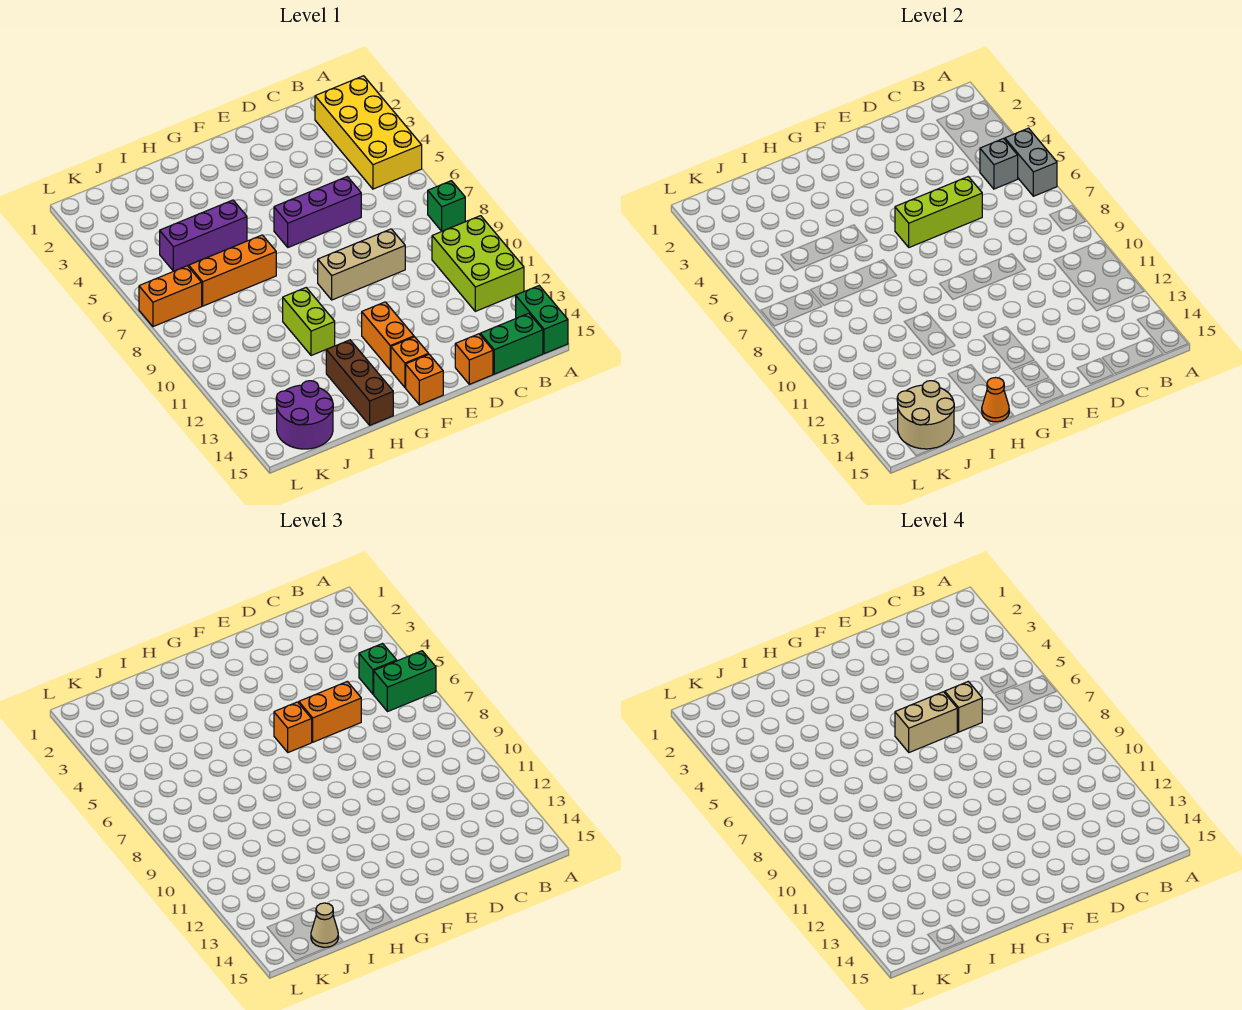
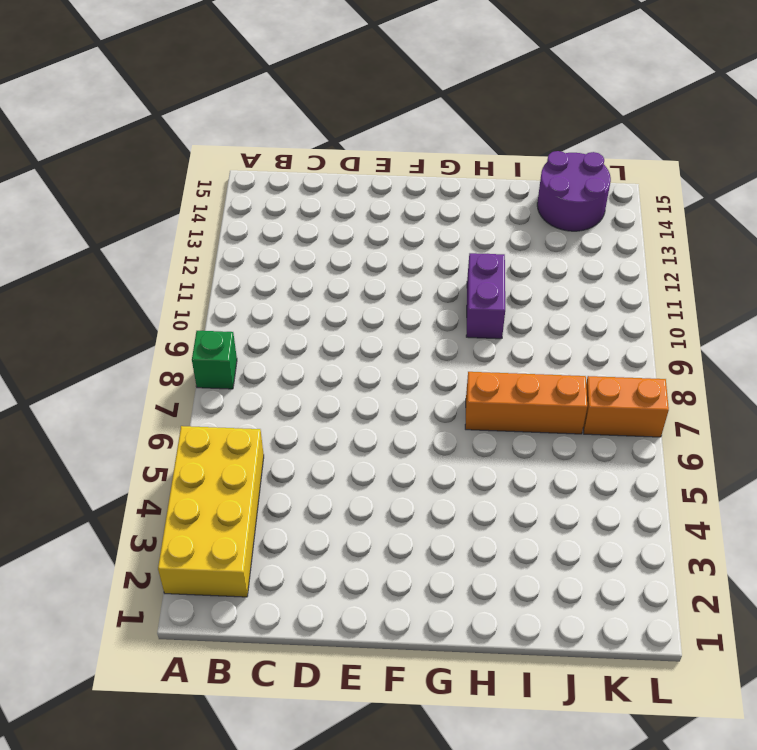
purple brick H10:H11 level 1 -> lime brick H10:H11 level 1
none -> lime brick A10:B12 level 1
none -> green brick A14:A15 level 1
none -> green brick B15:C15 level 1

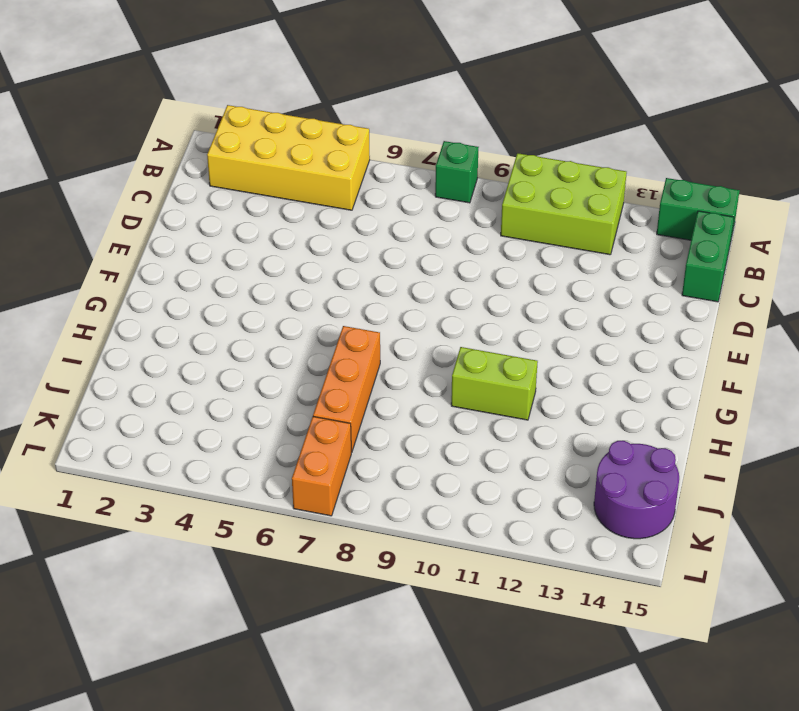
none -> purple brick D6:F6 level 1
none -> tan brick D9:F9 level 1
none -> orange brick D15 level 1

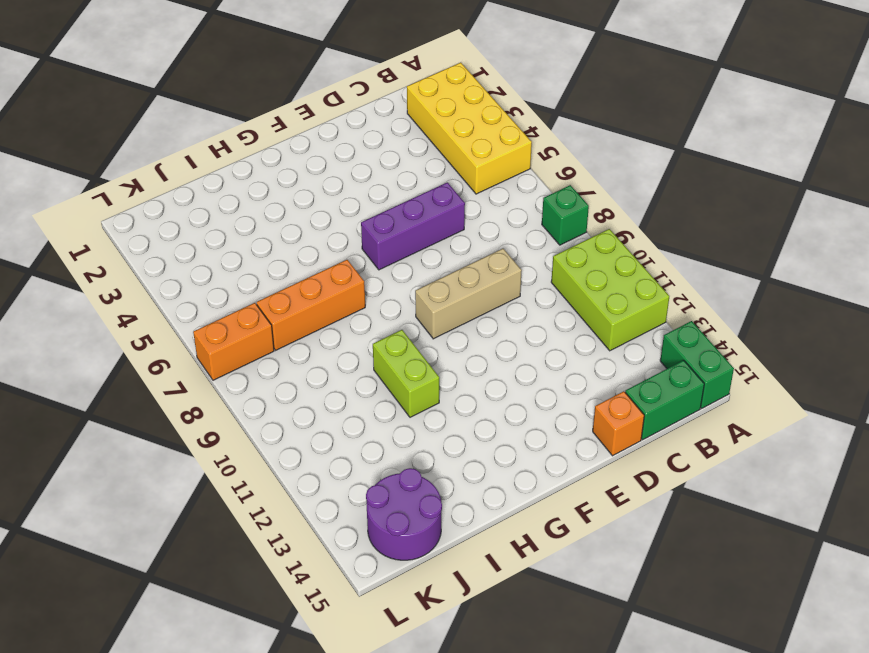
none -> orange brick F12:F13 level 1
none -> orange brick F14 level 1
none -> orange brick F15 level 1

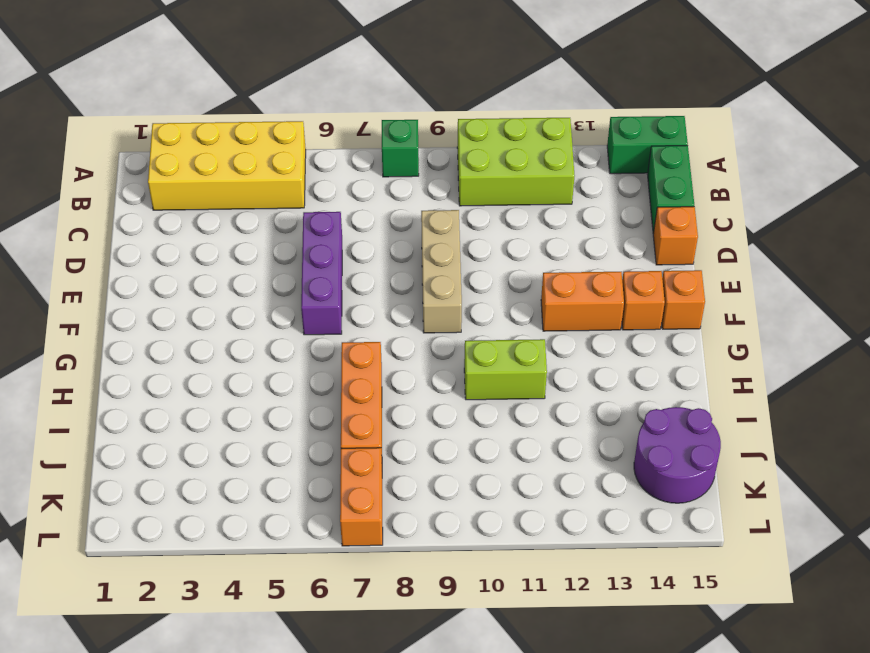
none -> purple brick H5:J5 level 1
none -> brown brick H13:H15 level 1
none -> grey brick A5:A6 level 2

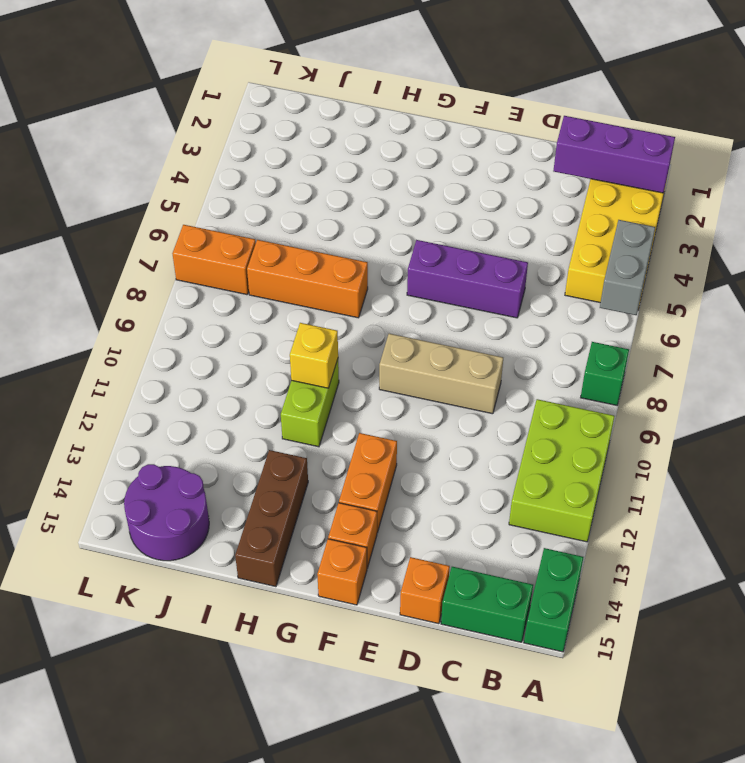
purple brick A2:C2 level 2 -> purple brick H5:J5 level 1
yellow brick H10 level 2 -> none
none -> grey brick B5 level 2
none -> lime brick D6:F6 level 2
none -> orange cone H15 level 2

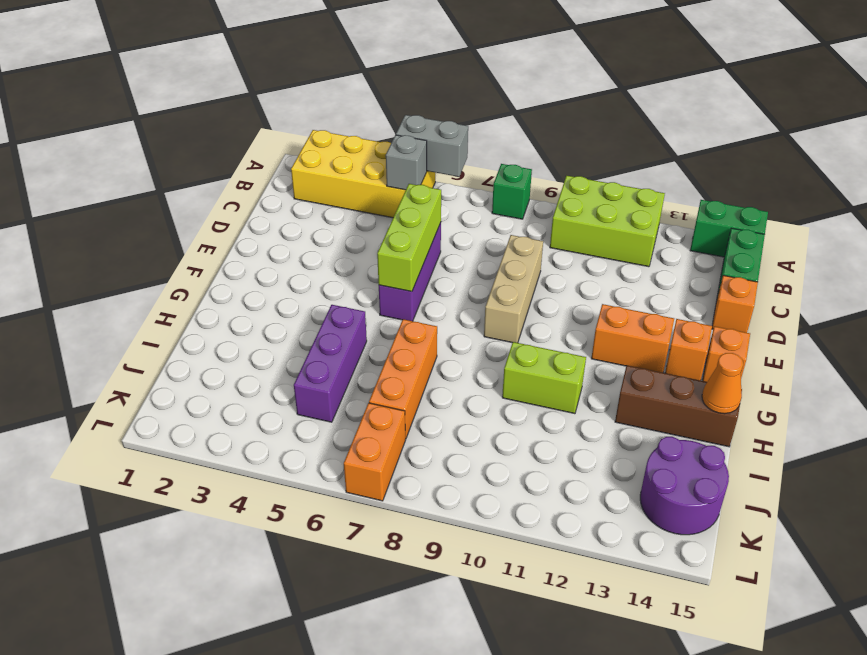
none -> tan round brick J14:K15 level 2
none -> green brick A6:B6 level 3
none -> green brick B5 level 3

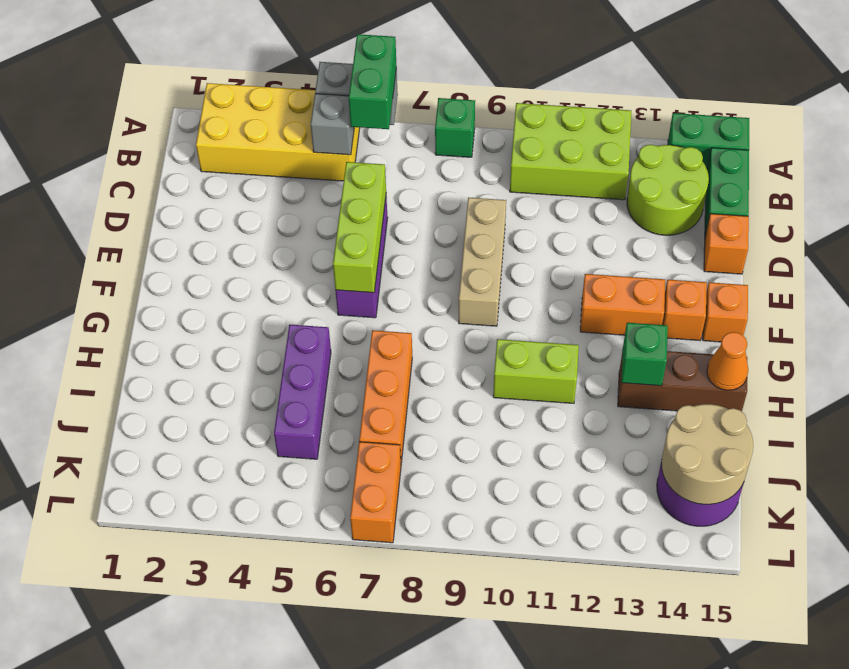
lime round brick B13:C14 level 1 -> none
green brick H13 level 2 -> green brick B5 level 3
none -> orange brick D6:E6 level 3
none -> orange brick F6 level 3
none -> tan cone J15 level 3

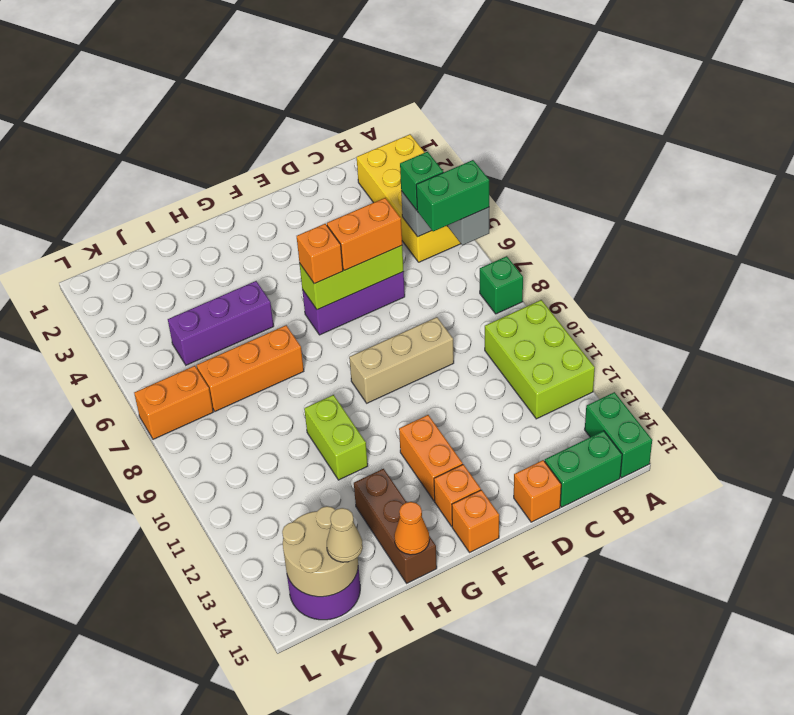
none -> tan brick D6 level 4
none -> tan brick E6:F6 level 4

